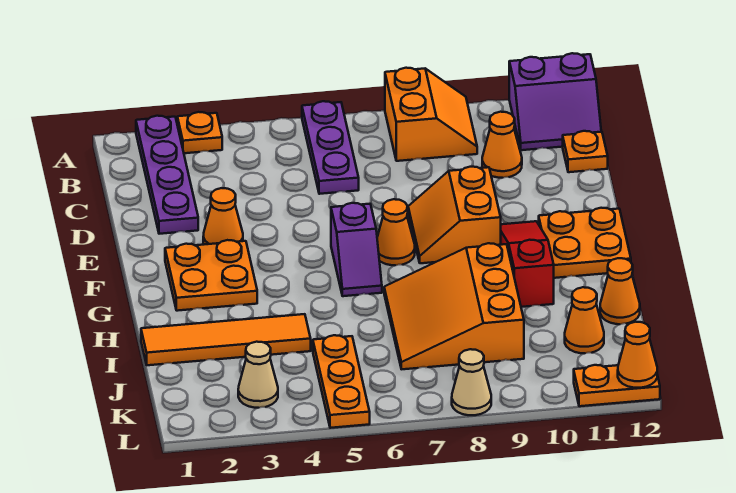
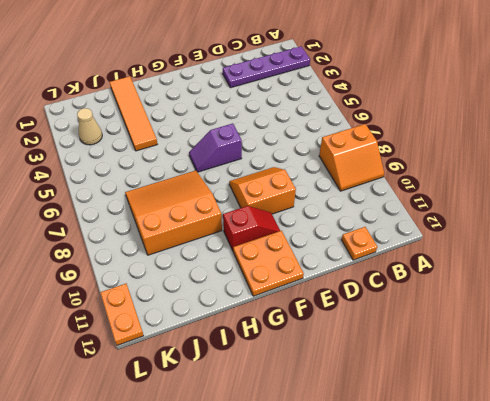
red slope F10:G10 level 1 top G -> red slope F10:H10 level 1 top H
none -> orange plate A3 level 1
none -> purple plate A6:C6 level 1
none -> purple slope A11:B12 level 1 top A

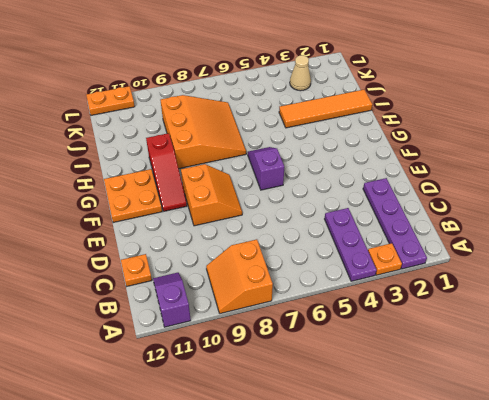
purple plate A4:C4 level 1 -> purple plate A6:C6 level 1
purple slope A11:B11 level 1 top A -> purple slope A11:B12 level 1 top A
none -> orange cone C10 level 1
none -> orange cone E3 level 1
none -> orange plate F2:G3 level 1

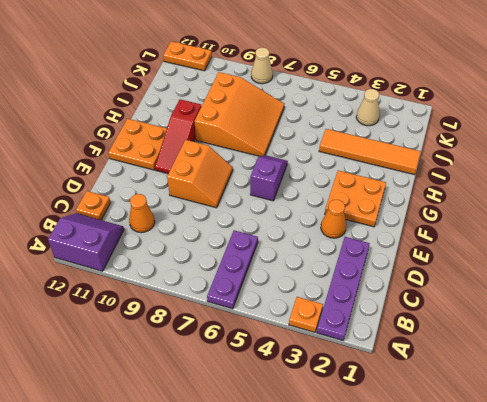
none -> orange slope A8:B9 level 1 top 8
none -> orange cone F7 level 1
none -> orange cone I12 level 1

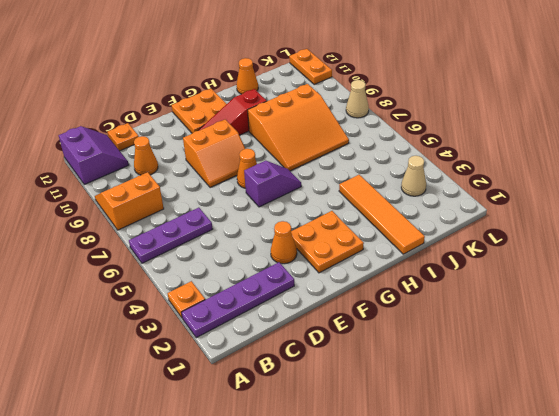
none -> orange plate J5:L5 level 1
none -> orange cone J11 level 1
none -> orange cone L12 level 2

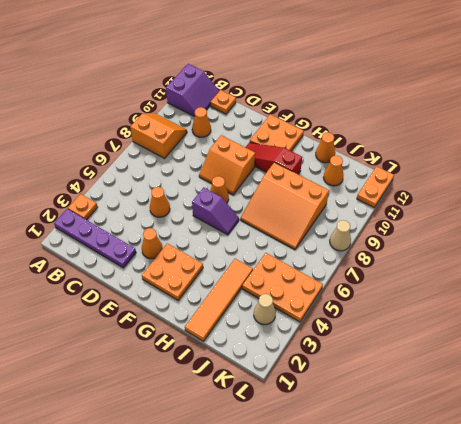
orange cone D5 level 1 -> orange cone L12 level 2
orange plate J4:L5 level 1 -> orange plate J5:L5 level 1
none -> purple plate A6:C6 level 1

